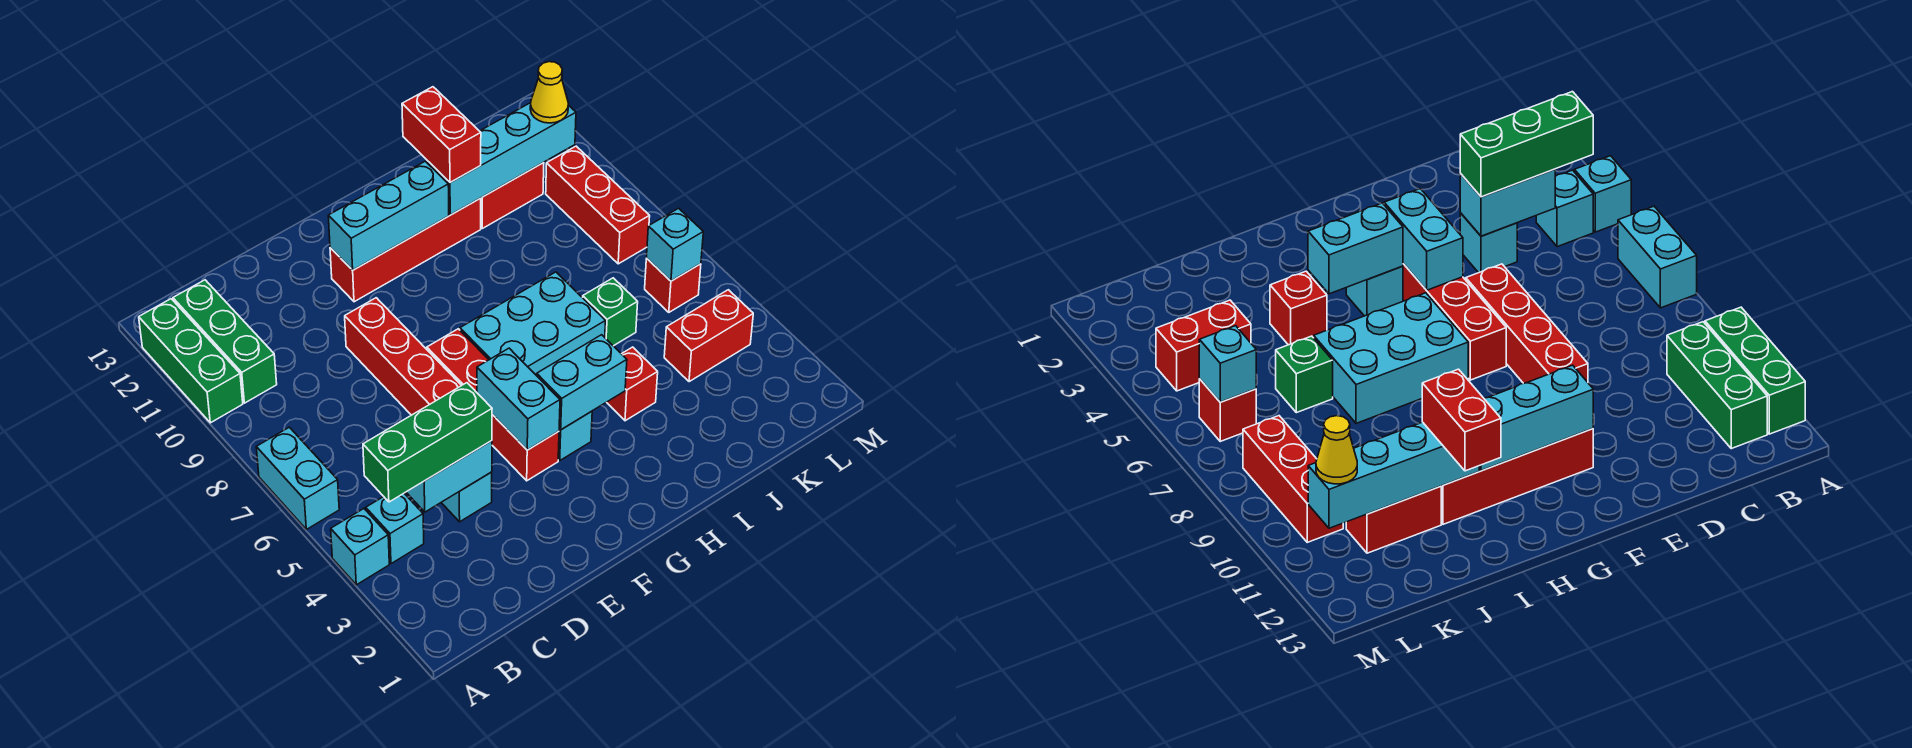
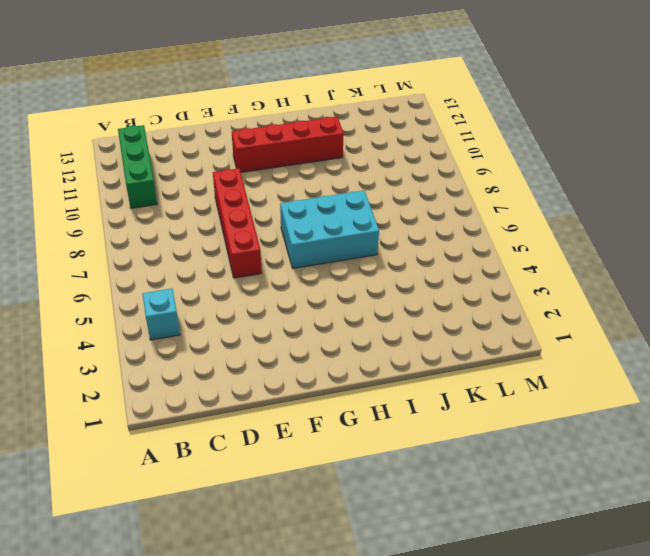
none -> cyan brick A4 level 1
none -> cyan brick A6:A7 level 1
none -> green brick A10:A12 level 1

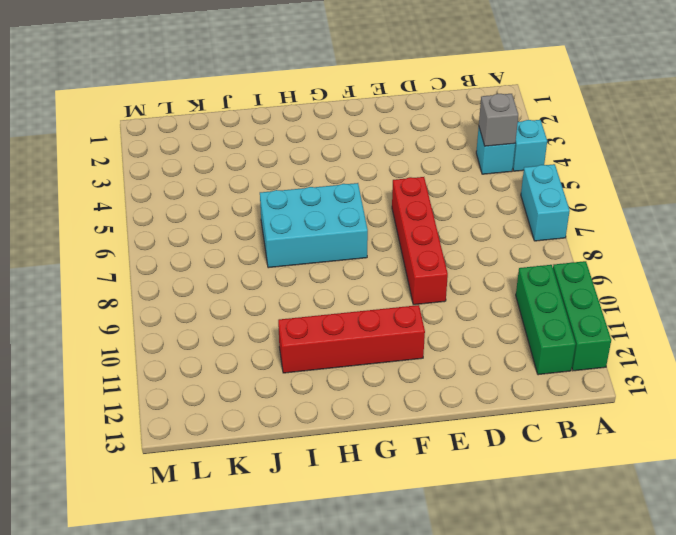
grey brick B4 level 2 -> none
none -> cyan brick D4 level 1
none -> red brick F4:F7 level 1
none -> cyan brick G4 level 1

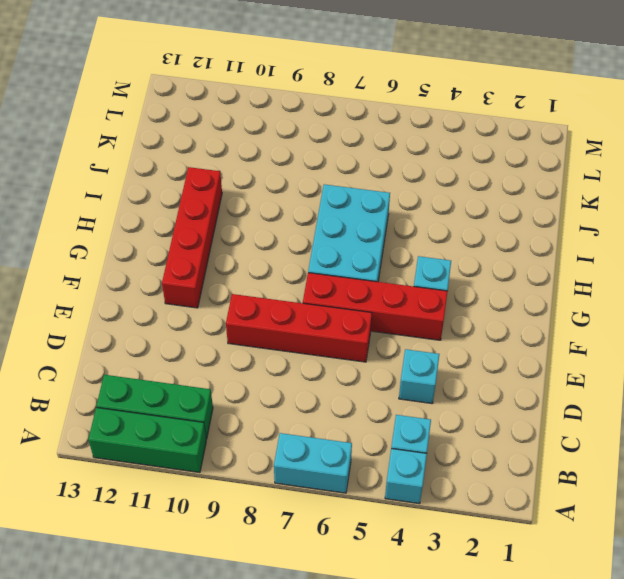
none -> red brick I4 level 1
none -> green brick J6 level 1
none -> red brick J11:K11 level 1

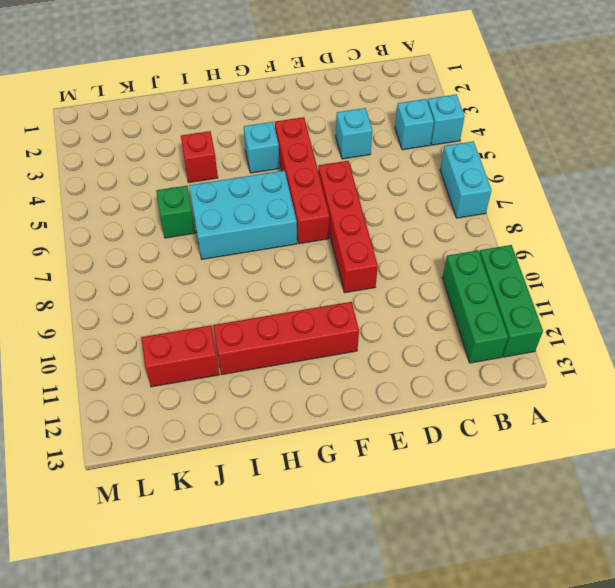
none -> red brick K4:L4 level 1
none -> red brick L6 level 1
none -> red brick L8:L10 level 1

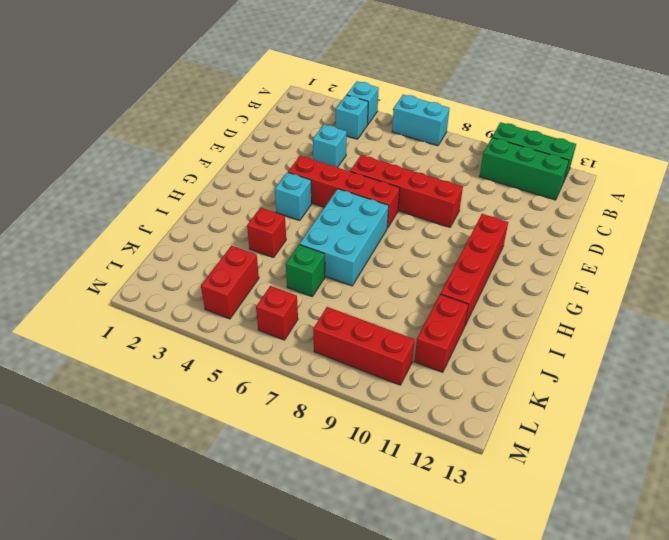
none -> cyan brick C4:D4 level 2
none -> cyan brick F4:F5 level 2
none -> cyan brick F11:H11 level 2

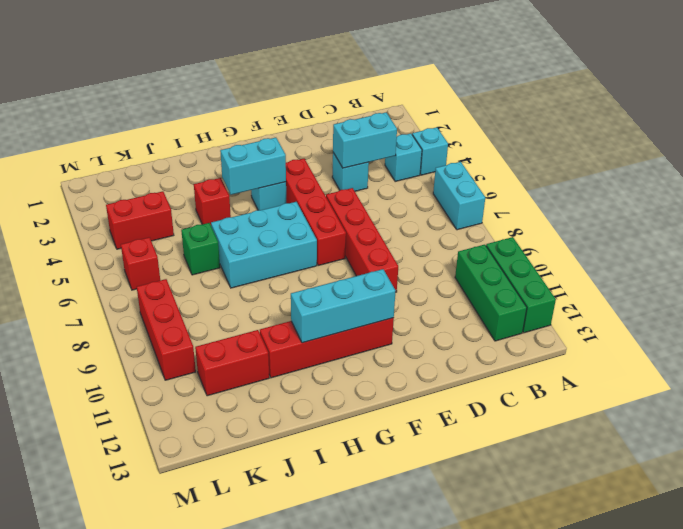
none -> cyan brick F4:F5 level 2
none -> cyan brick I11:L11 level 2
none -> cyan brick L6 level 2

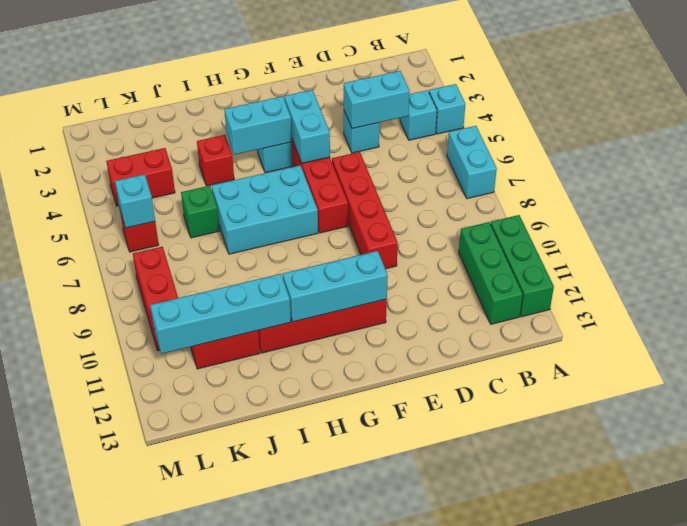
none -> green brick B4:D4 level 3
none -> red brick I11:I12 level 3
none -> yellow cone L11 level 3

